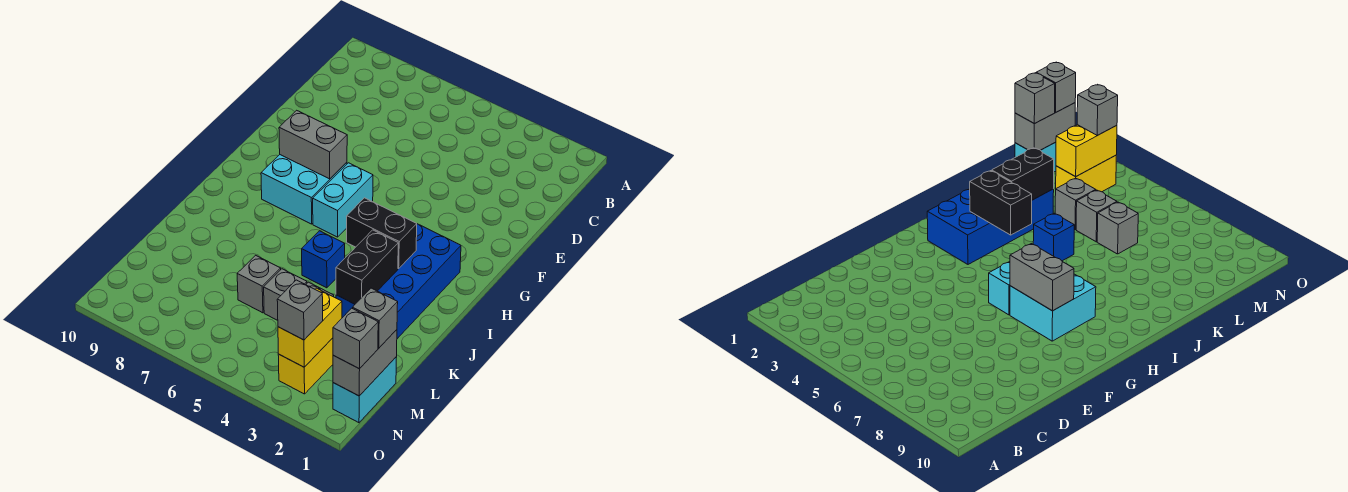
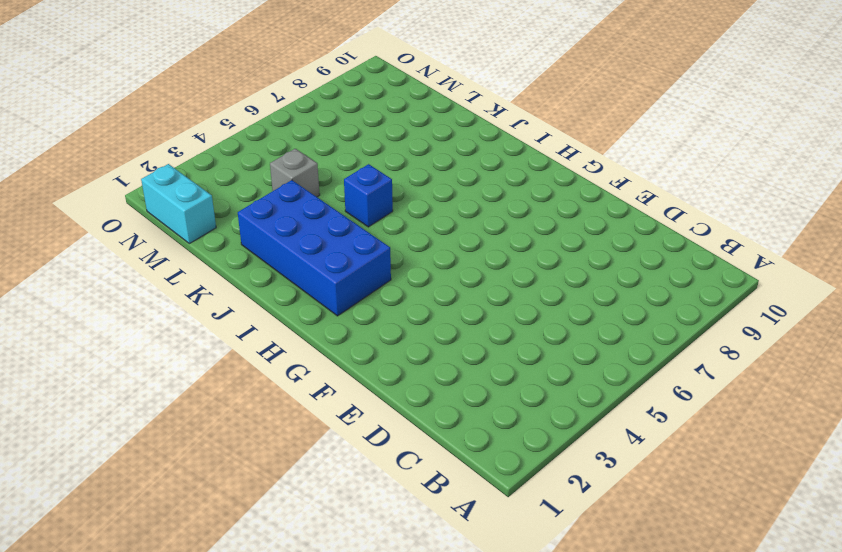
none -> cyan brick G6:H6 level 1
none -> cyan brick G7:H8 level 1
none -> grey brick L5 level 1

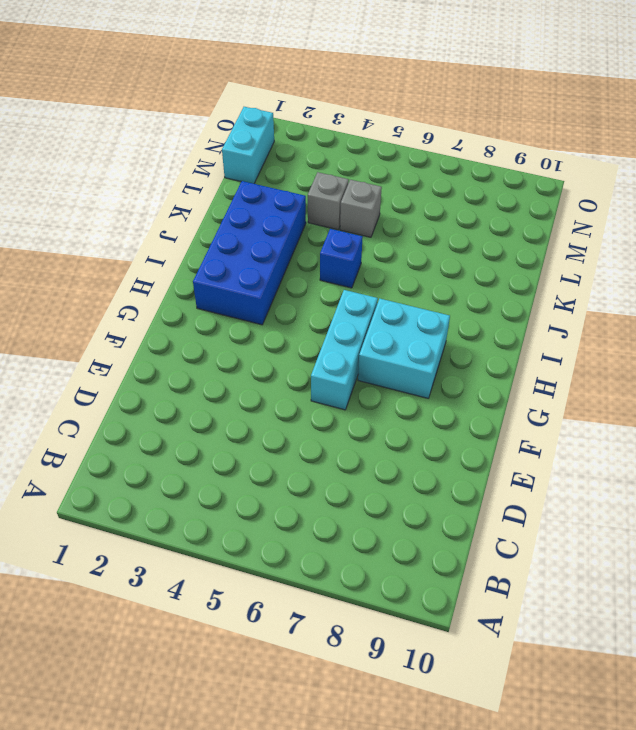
cyan brick F6:H6 level 1 -> cyan brick G6:H6 level 1
none -> grey brick L6 level 1
none -> yellow brick M3:N3 level 1
none -> grey brick G7:G8 level 2

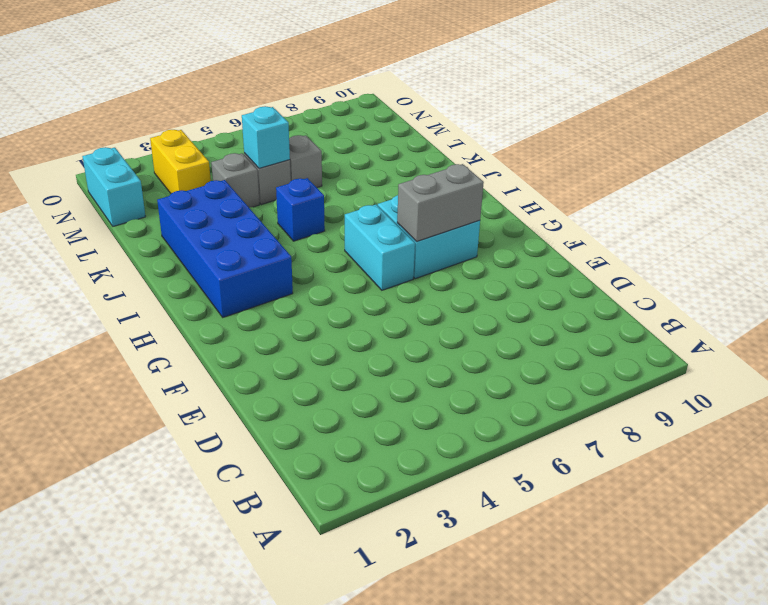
cyan brick L5 level 2 -> none
none -> black brick I3:I4 level 2
none -> black brick J3:K3 level 2
none -> grey brick M1:N1 level 2

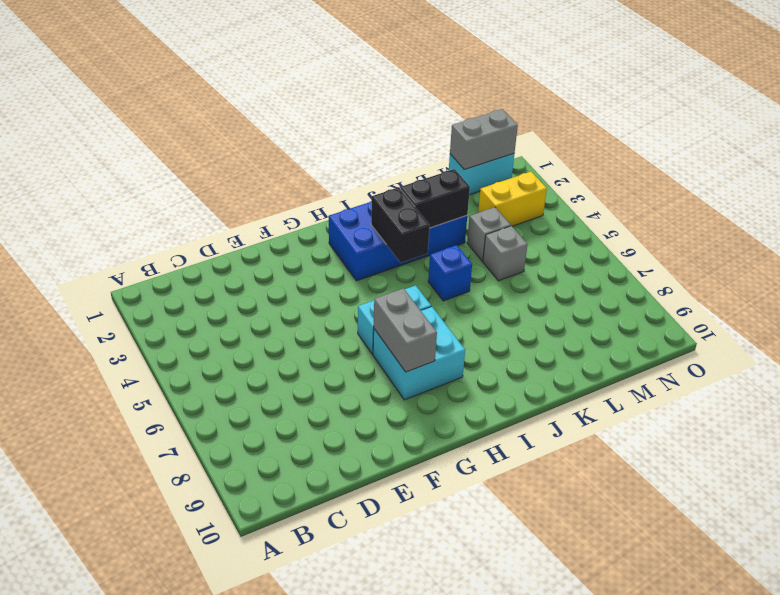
none -> grey brick L6 level 1
none -> yellow brick M3:N3 level 2
none -> grey brick M1 level 3

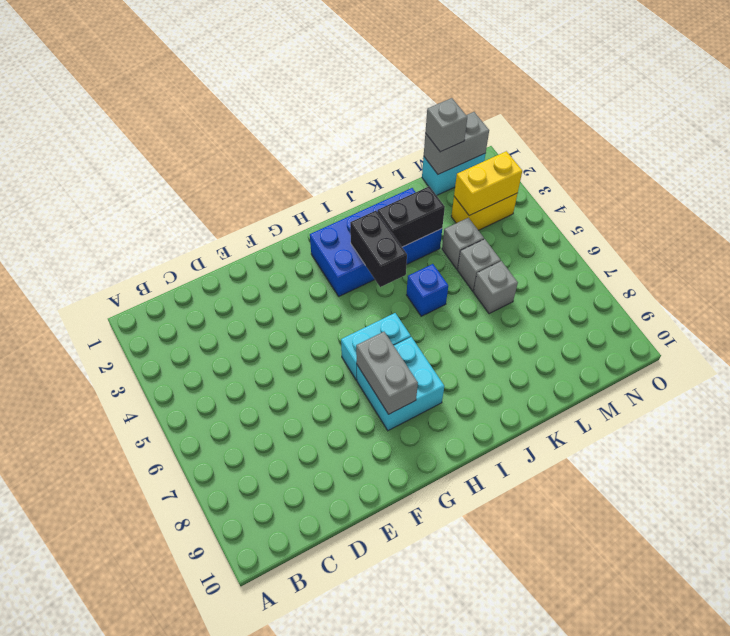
none -> grey brick N1 level 3
none -> grey brick N3 level 3

